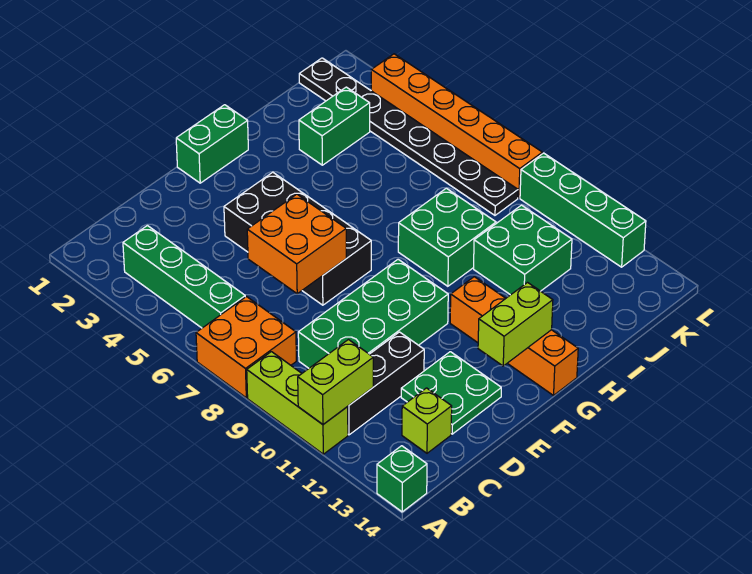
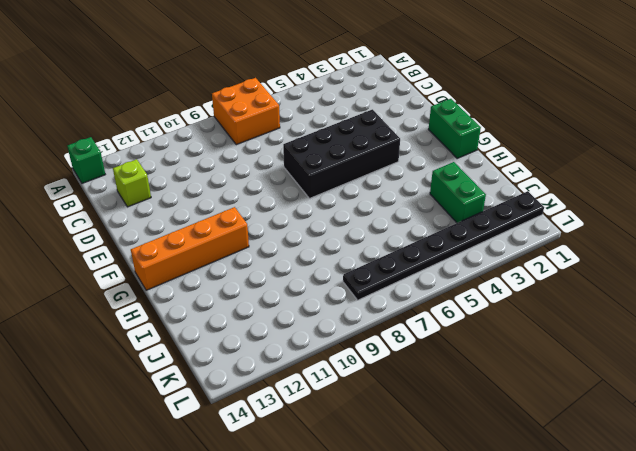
none -> lime brick A9:A11 level 1
none -> green brick B3:B6 level 1
none -> black brick B11:D11 level 1

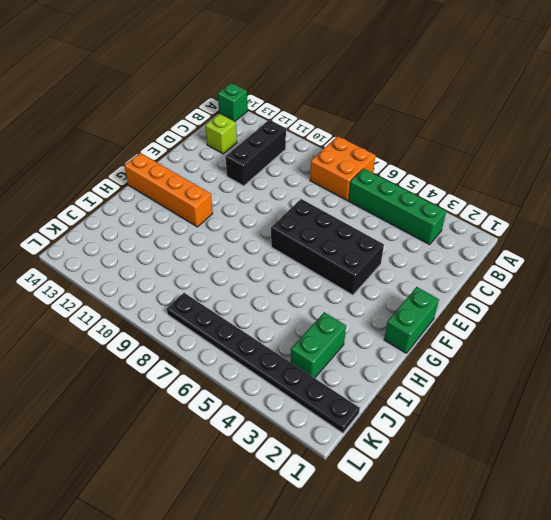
none -> lime brick A9:A11 level 1
none -> green brick C9:F10 level 1
none -> green plate D12:E13 level 1

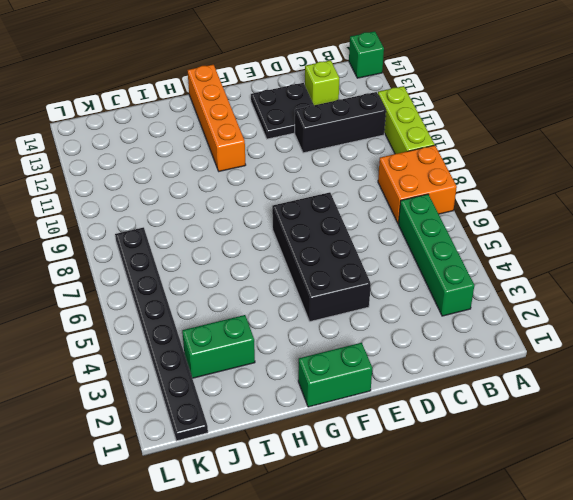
black plate D12:E13 level 1 -> green plate D12:E13 level 1
none -> green brick C9:F10 level 1
none -> green brick H8:I9 level 1
none -> green brick I10:J11 level 1

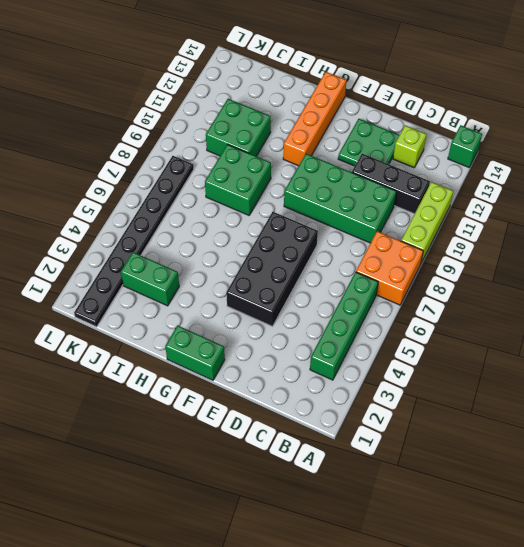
none -> orange brick L3:L8 level 1
none -> green brick L9:L12 level 1
none -> lime brick A11:B11 level 2

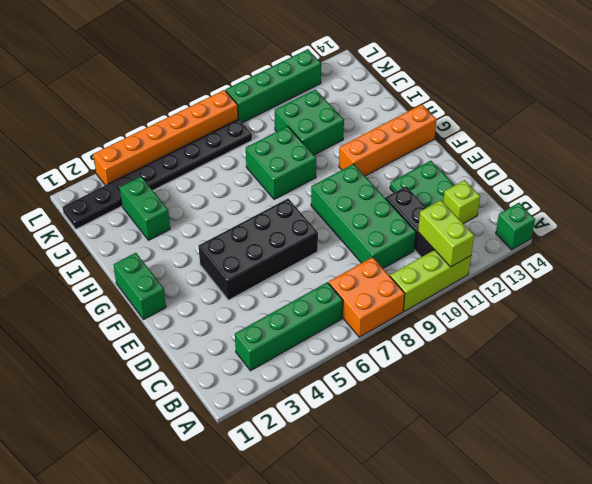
none -> orange brick D6:E7 level 2
none -> lime brick F13:G13 level 2

